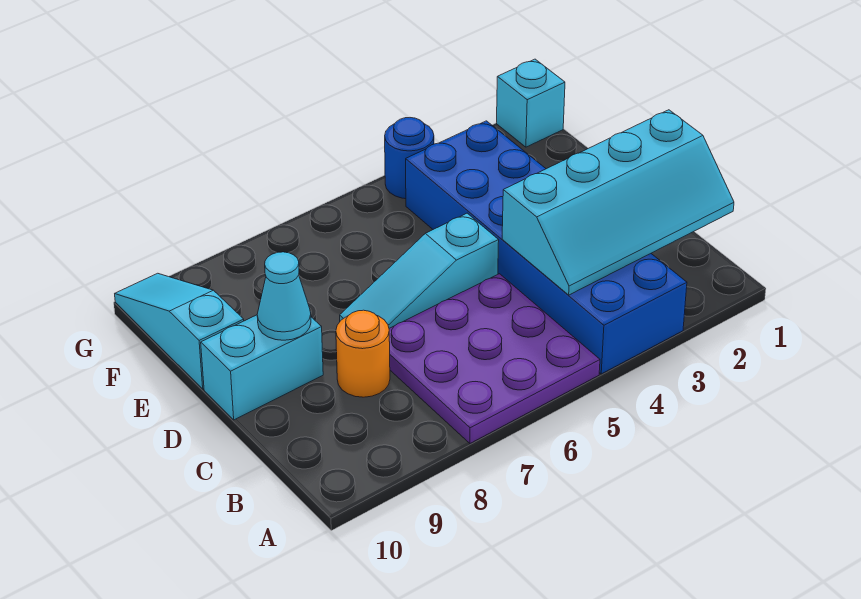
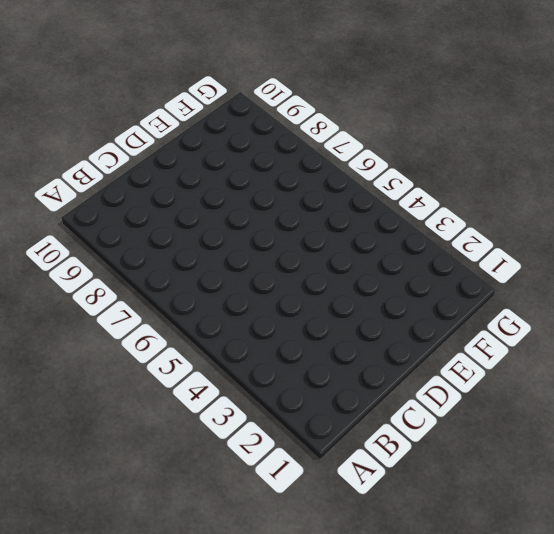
none -> blue brick A3:F4 level 1
none -> purple plate A5:C7 level 1

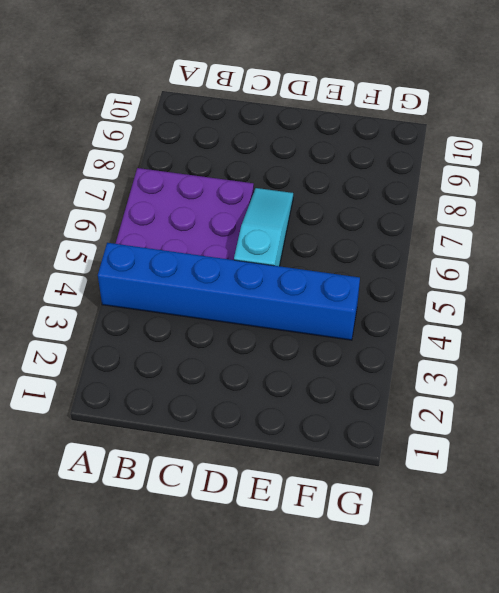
blue brick A4:F4 level 1 -> blue brick A3:F4 level 1
none -> orange round brick C8 level 1
none -> cyan brick D9:D10 level 1

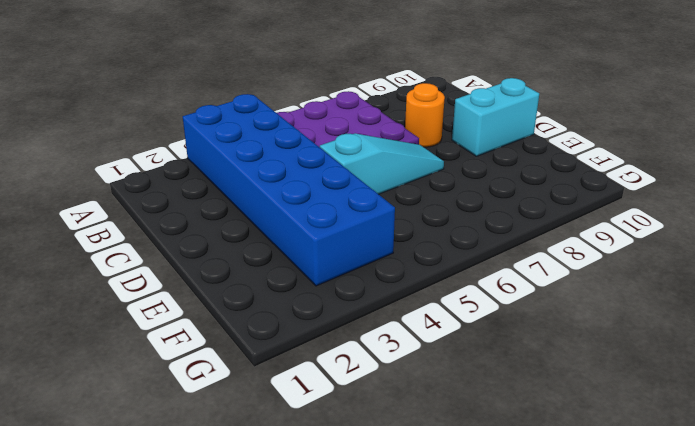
none -> cyan slope E10:G10 level 1 top E
none -> cyan brick G1 level 1

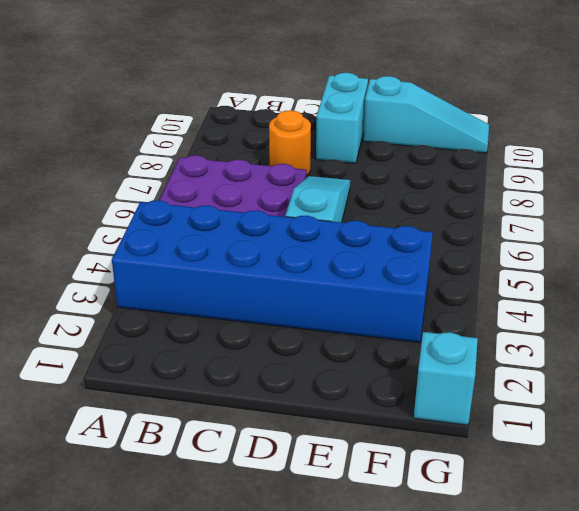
none -> blue round brick G4 level 1
none -> cyan slope B1:C4 level 2 top C

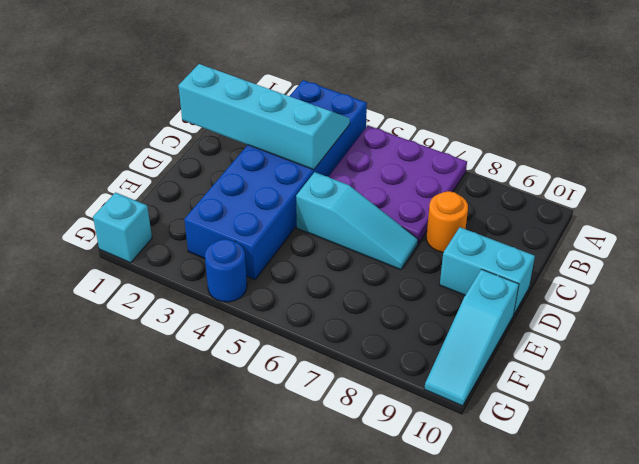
none -> cyan cone D9 level 2

